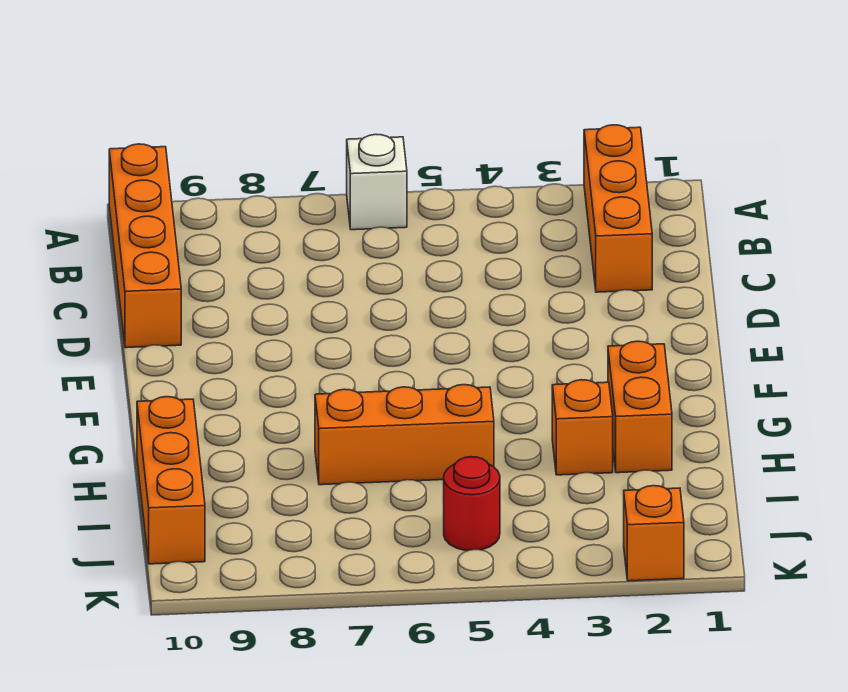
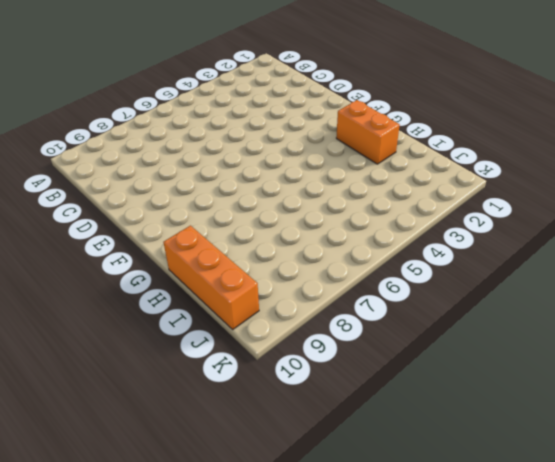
none -> orange brick A2:C2 level 1
none -> white brick A6 level 1

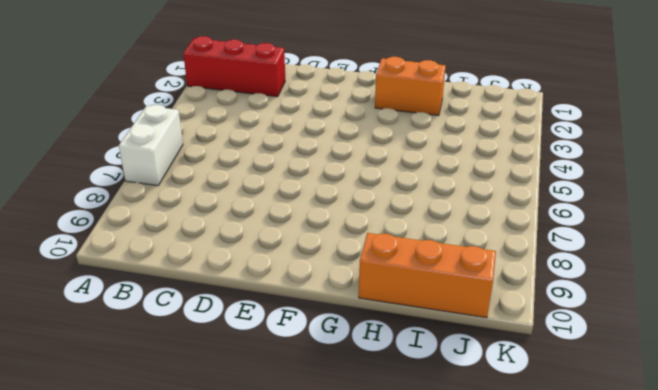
red brick A2:C2 level 1 -> orange brick A2:C2 level 1
white brick A6:A7 level 1 -> white brick A6 level 1
none -> orange brick A10:D10 level 1
none -> orange brick H3 level 1

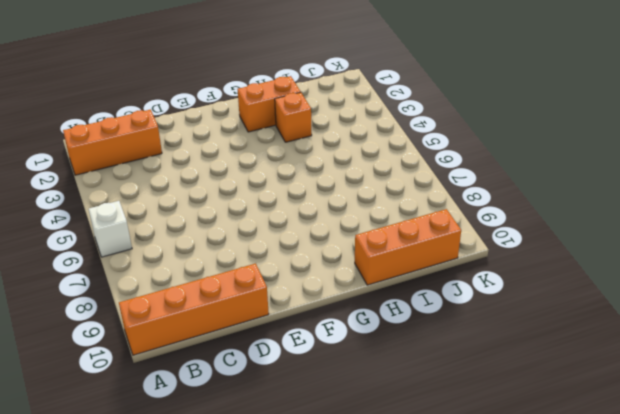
none -> orange brick H5:H7 level 1
none -> red round brick J5 level 1

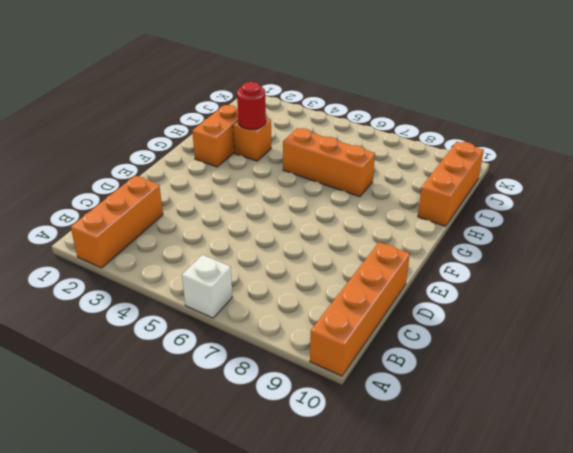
red round brick H3 level 2 -> red round brick J5 level 1
none -> orange brick K2 level 1

